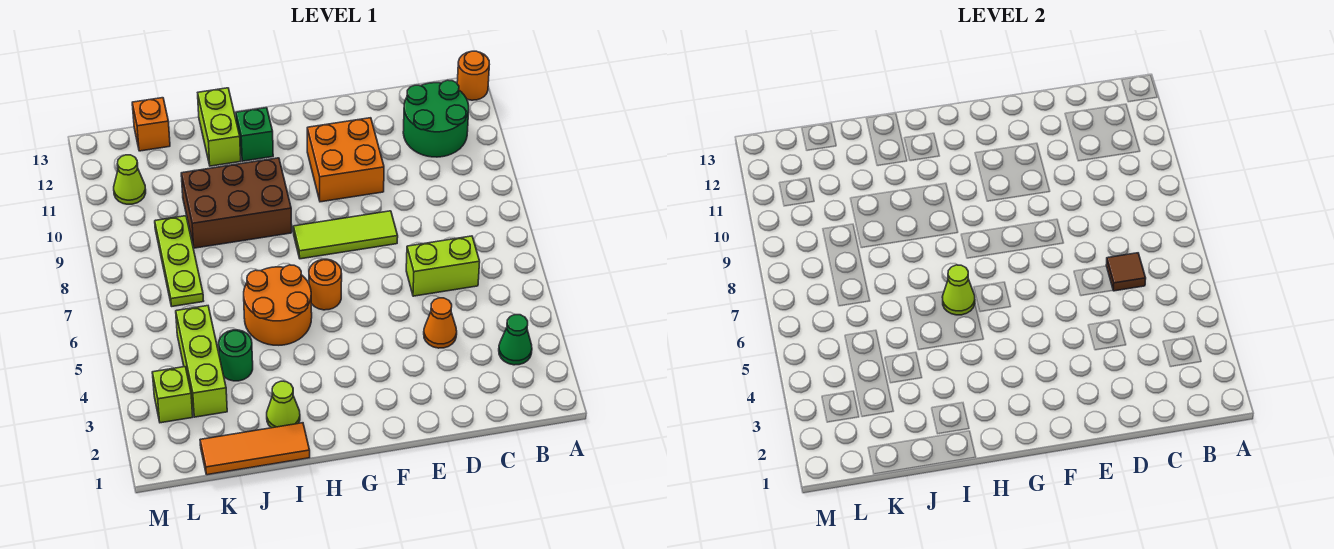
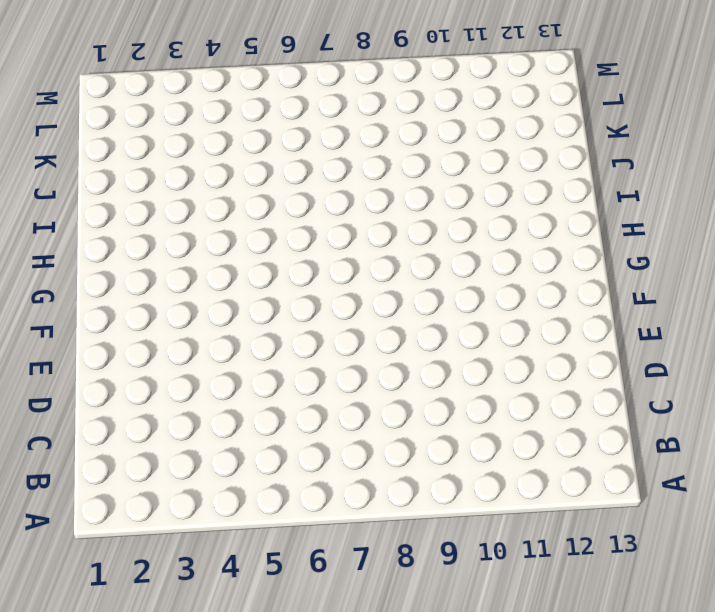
none -> orange round brick A13 level 1
none -> green cone B3 level 1
none -> green round brick B11:C12 level 1

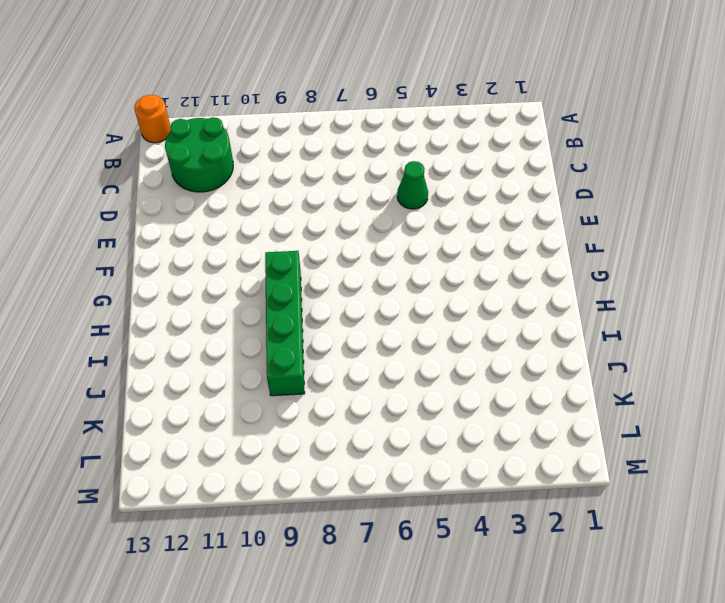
green cone D5 level 1 -> green cone B3 level 1
green brick G9:J9 level 1 -> brown brick H9:J10 level 1
none -> lime brick C6:D6 level 1
none -> orange cone D4 level 1
none -> lime tile E8:G8 level 1

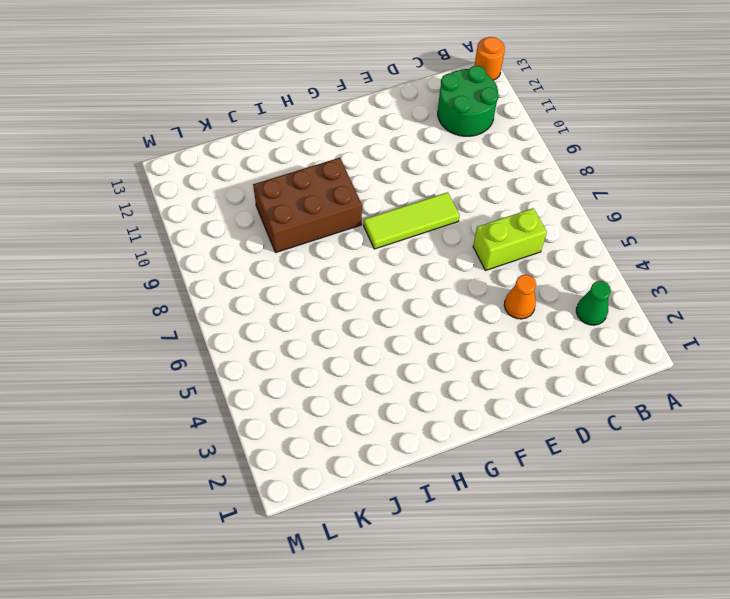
none -> orange brick E10:F11 level 1
none -> orange round brick G6 level 1
none -> orange round brick H5:I6 level 1

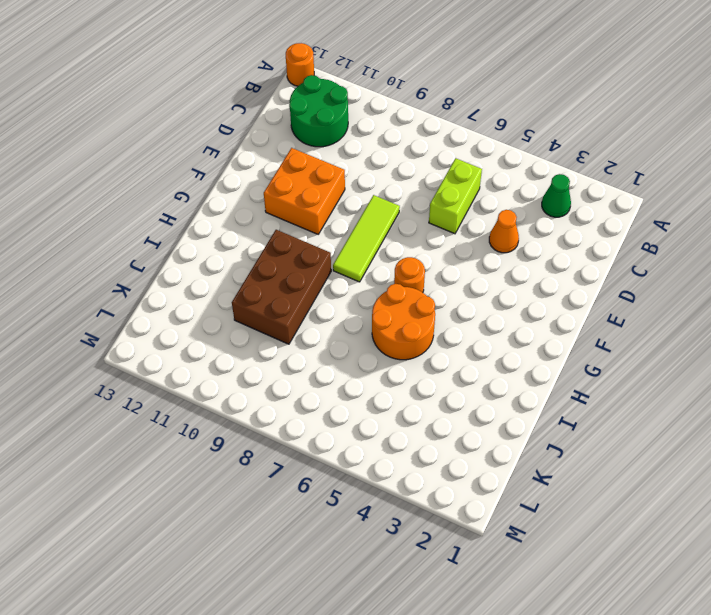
none -> green brick H12 level 1
none -> orange tile I1:K1 level 1
none -> lime cone I2 level 1

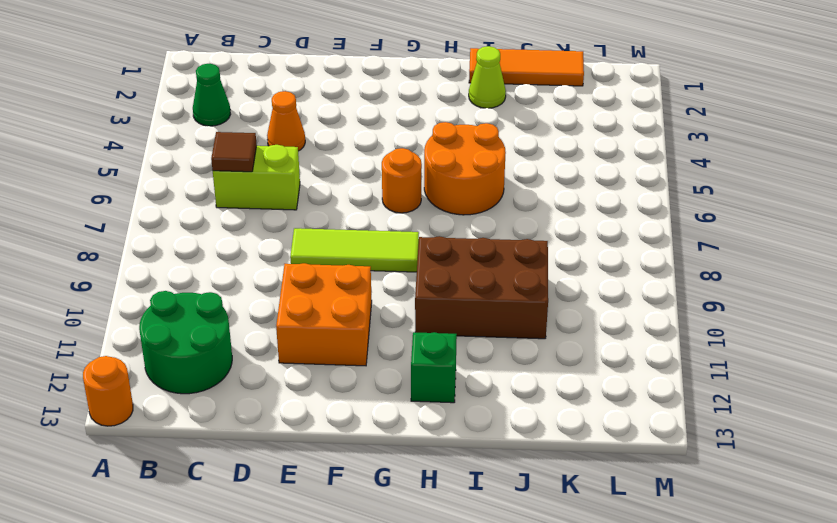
none -> lime brick I12:I13 level 1
none -> green round brick J4 level 1
none -> lime brick K3:K5 level 1

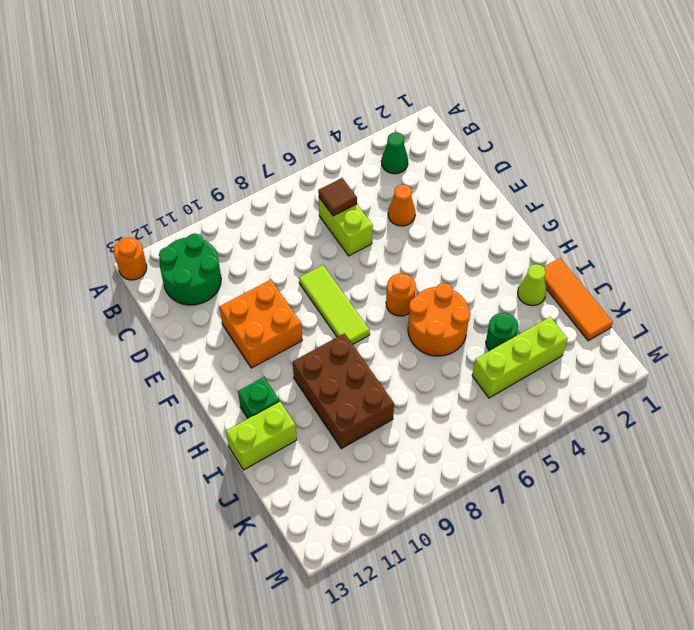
none -> lime plate K7:K9 level 1
none -> orange brick K13 level 1
none -> lime brick L3 level 1

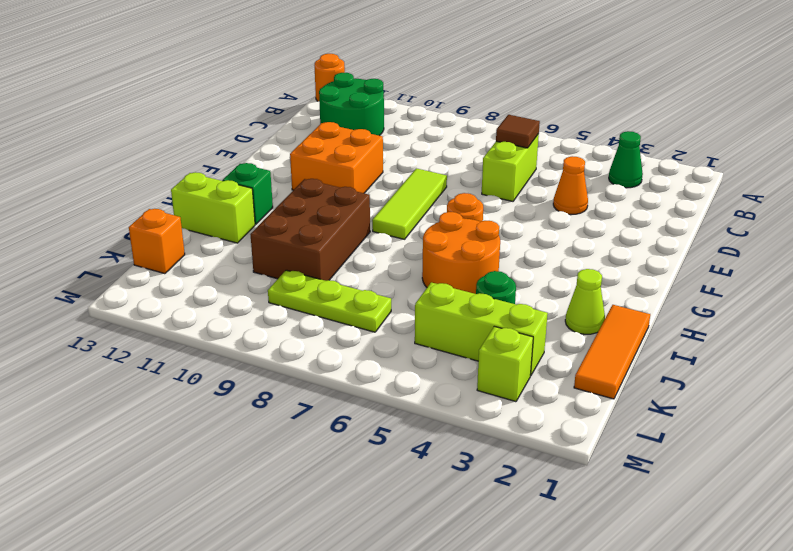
none -> lime cone L11 level 1
none -> lime cone H6 level 2

